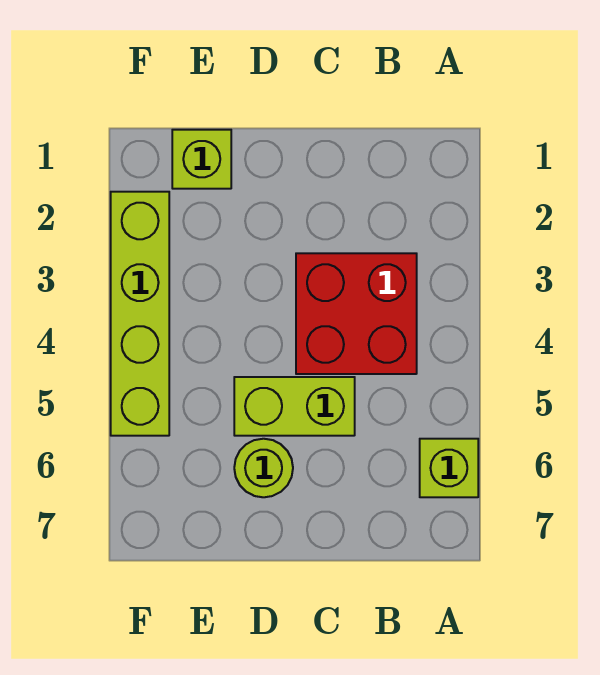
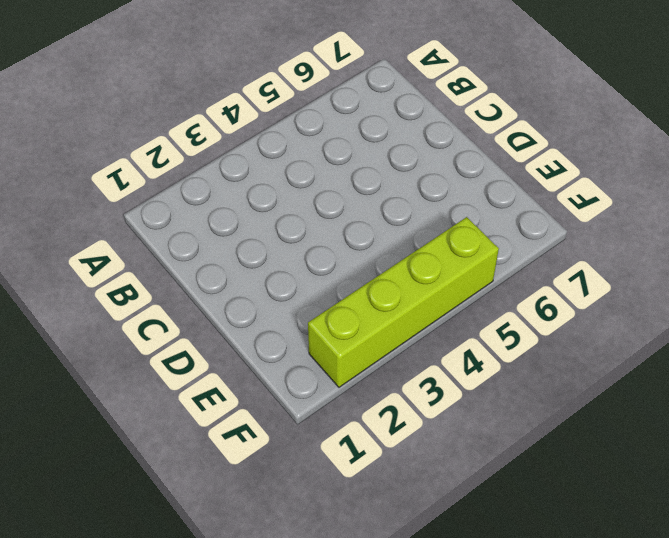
none -> lime brick A6 level 1
none -> red brick B3:C4 level 1

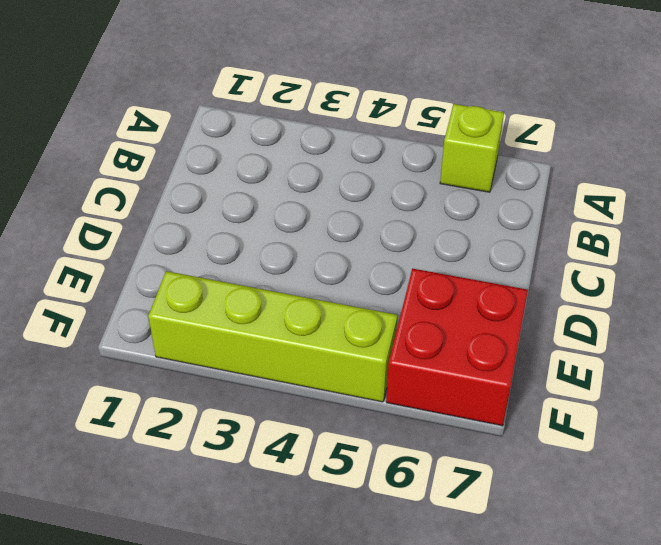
red brick E6:F7 level 1 -> red brick B3:C4 level 1
none -> lime brick C5:D5 level 1
none -> lime round brick D6 level 1

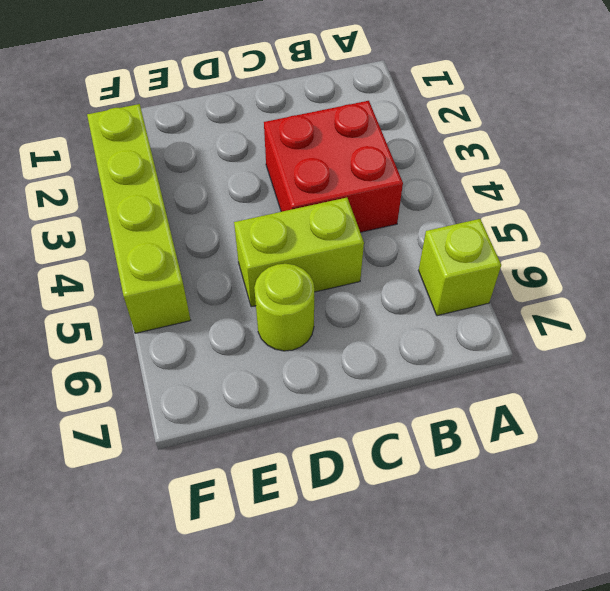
none -> lime brick E1 level 1

